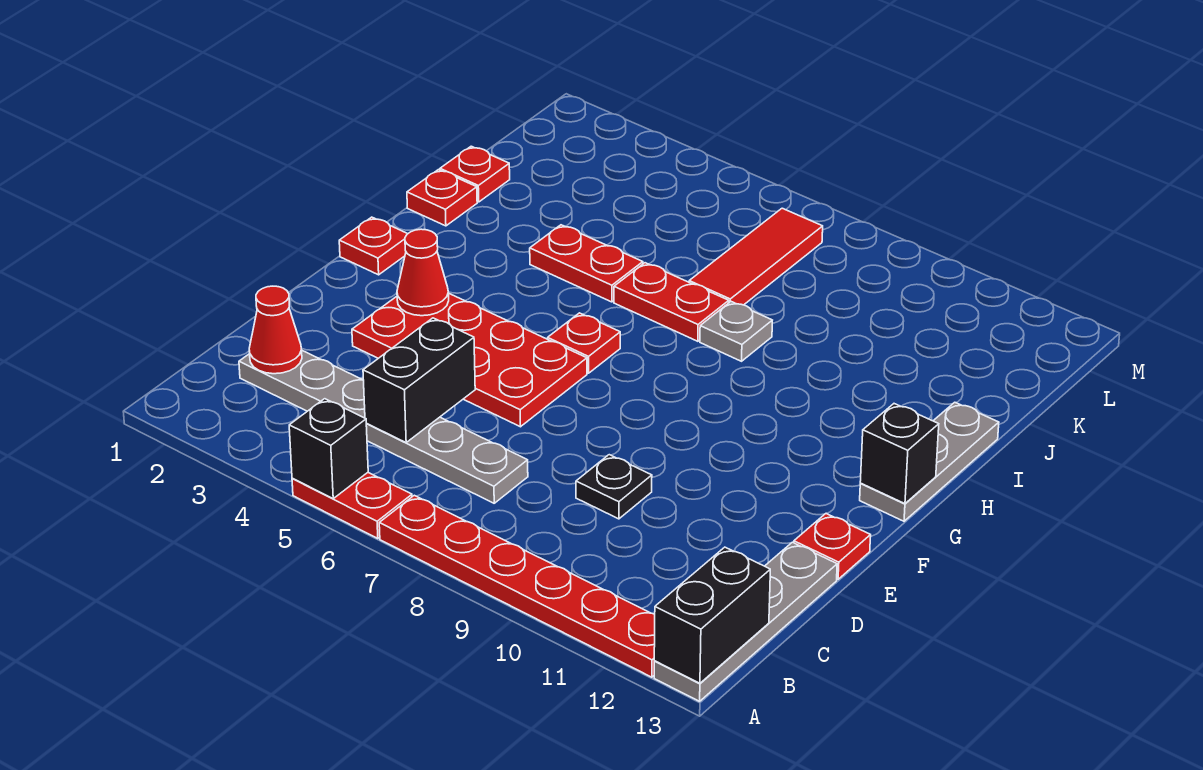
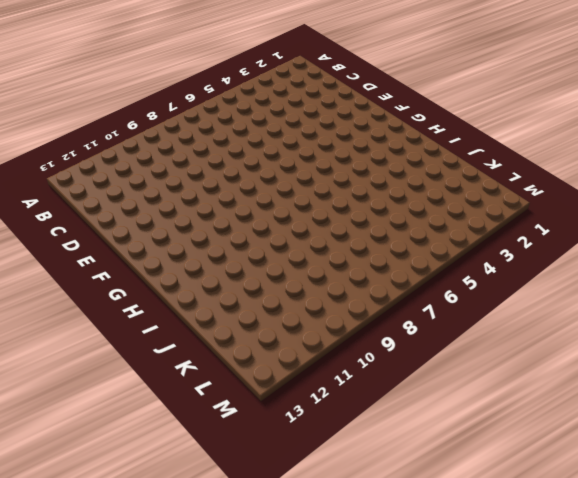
none -> red plate A5:A6 level 1
none -> red plate A7:A12 level 1
none -> grey plate A13:D13 level 1

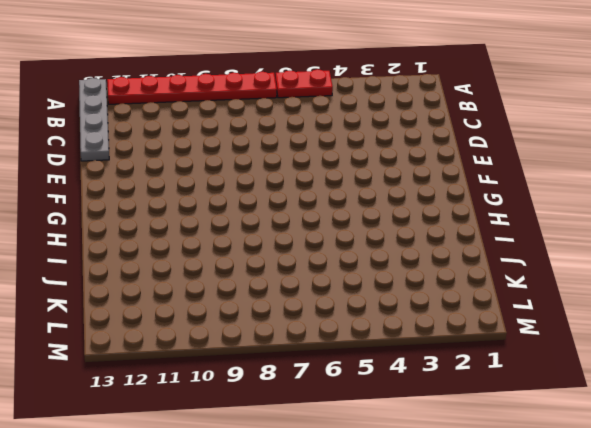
none -> grey plate C2:C7 level 1
none -> black plate D9 level 1
none -> red plate E3:F6 level 1

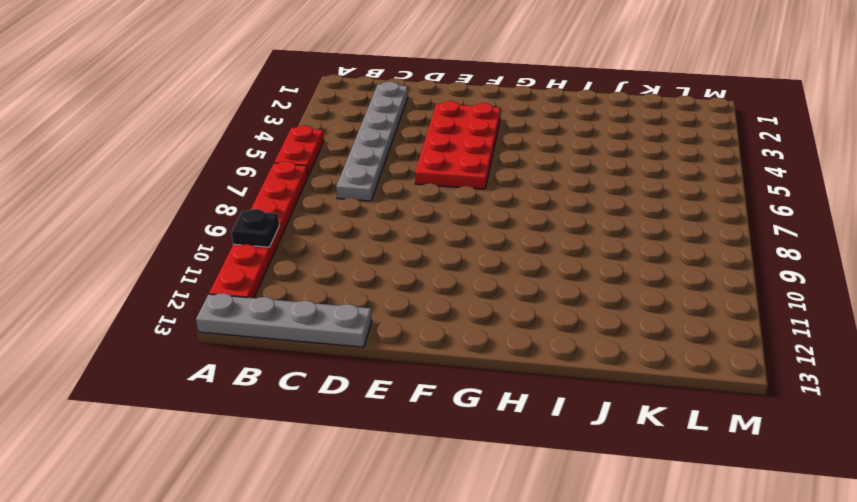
black plate A10 level 2 -> black plate D9 level 1
none -> red plate E13 level 1
none -> red plate G1 level 1
none -> red plate G6 level 1

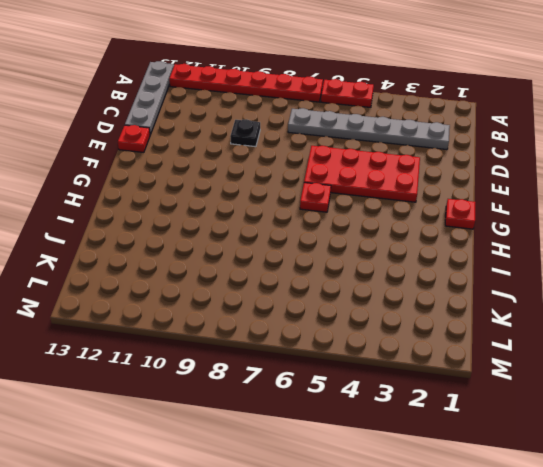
none -> grey plate G13:I13 level 1
none -> red plate I1 level 1
none -> red plate I4:I5 level 1

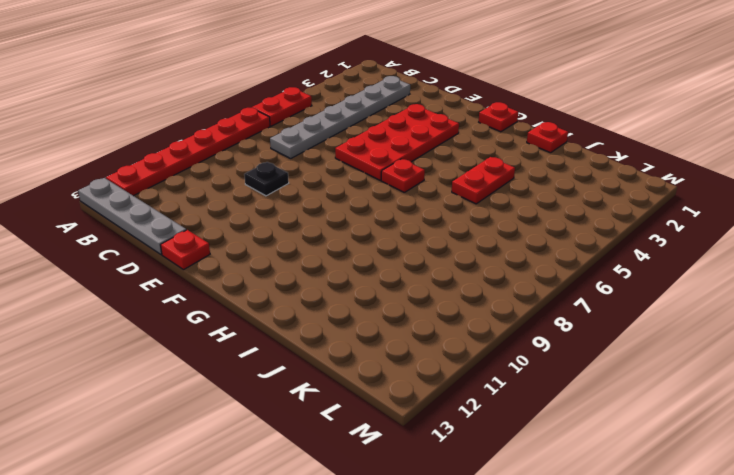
none -> grey plate G13:I13 level 1
none -> red plate I6:I7 level 1
none -> grey plate I8 level 1

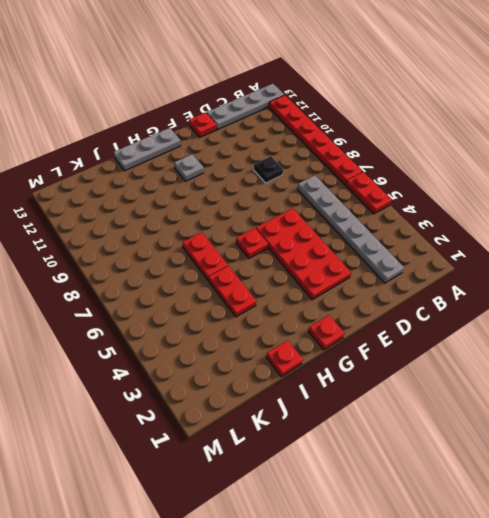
grey plate G11 level 1 -> grey plate I8 level 1
none -> red plate J1 level 1
none -> red tile J7:L7 level 1
none -> black brick A5 level 2

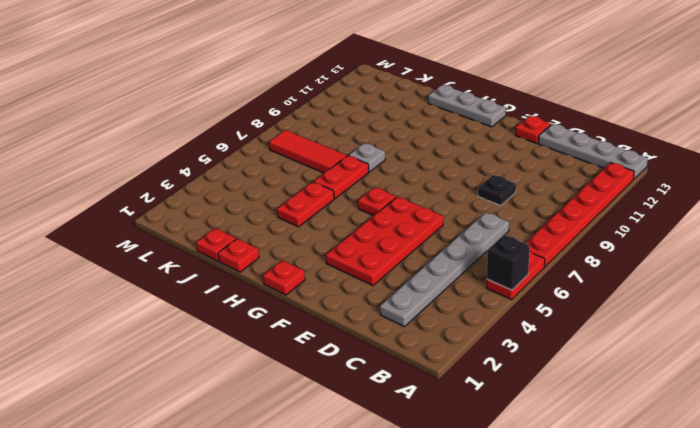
none -> black brick A13:B13 level 2
none -> red cone C2 level 2
none -> black brick C5:D5 level 2

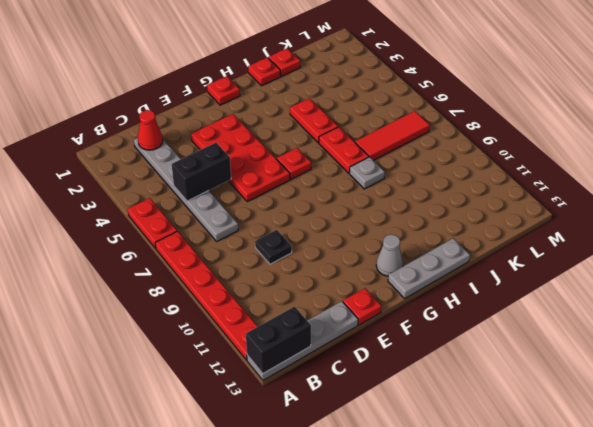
grey cone G12 level 1 -> none
none -> black brick A5 level 2
none -> red cone F3 level 2
none -> black brick G13 level 2

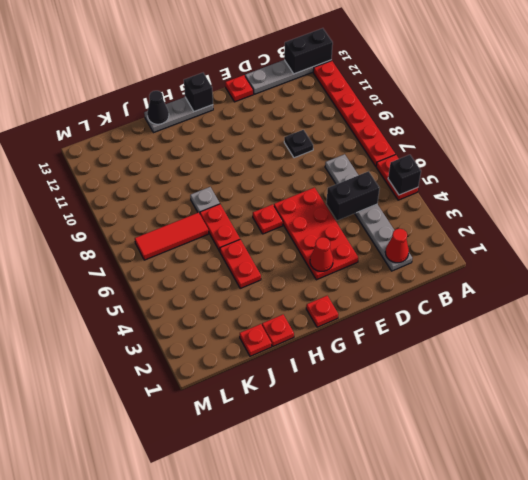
black cone I13 level 2 -> none

